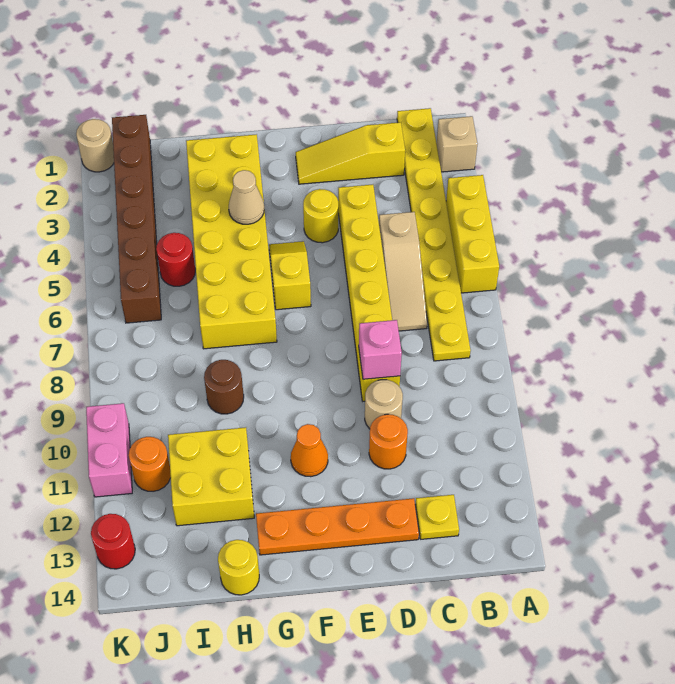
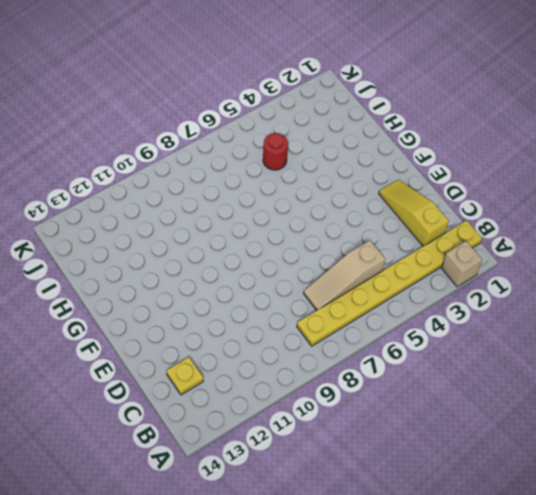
none -> yellow brick A4:A6 level 1
none -> yellow brick D4:D9 level 1
none -> tan round brick D10 level 1

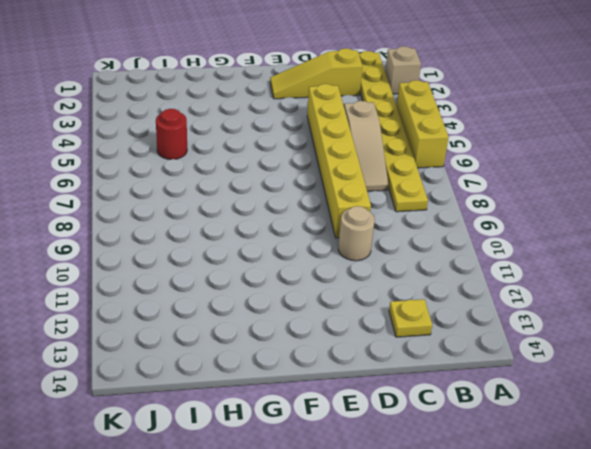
none -> orange round brick D11 level 1
none -> orange plate D13:G13 level 1
none -> yellow round brick E4 level 1

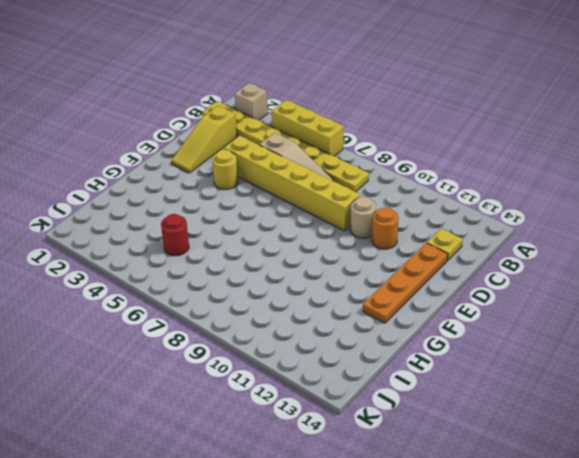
none -> yellow slope F5:F6 level 1 top 6
none -> orange cone F11 level 1
none -> yellow brick G2:H7 level 1

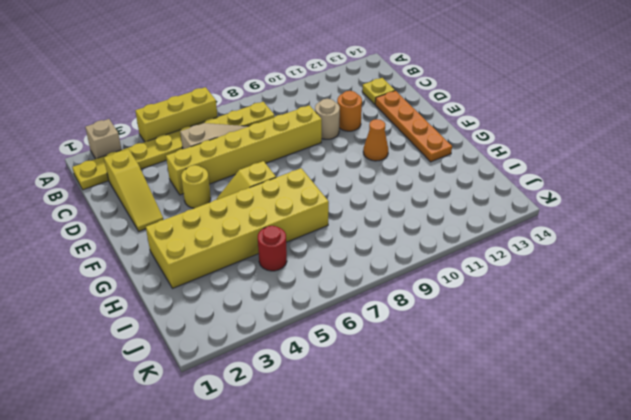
none -> brown round brick H9 level 1
none -> yellow brick H11:I12 level 1
none -> yellow round brick H14 level 1

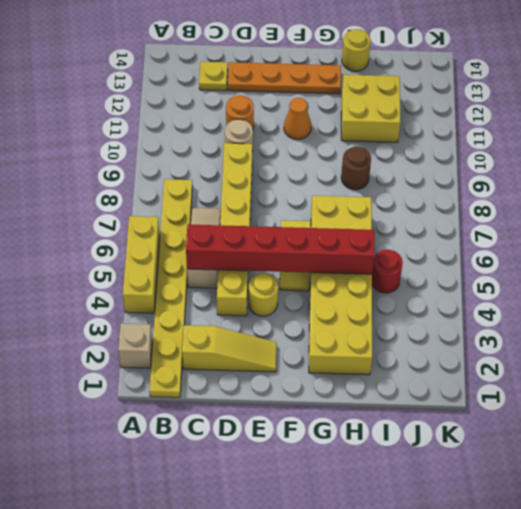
red brick C5:H5 level 2 -> none
none -> brown brick J1:J6 level 1
none -> orange round brick J11 level 1
none -> tan round brick K1 level 1

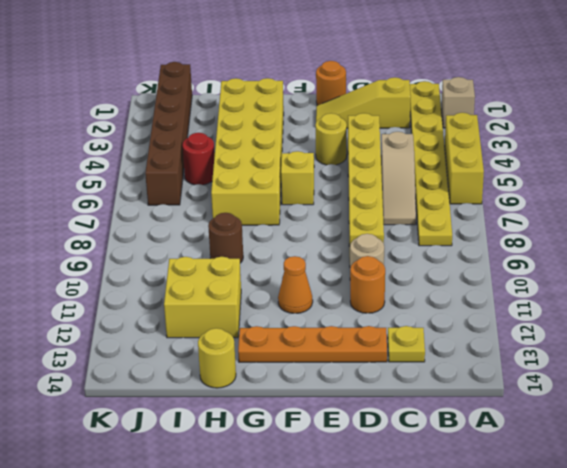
orange round brick E1 level 1 -> orange round brick J11 level 1
none -> tan round brick K1 level 1
none -> pink brick K10:K11 level 1
none -> red round brick K13 level 1

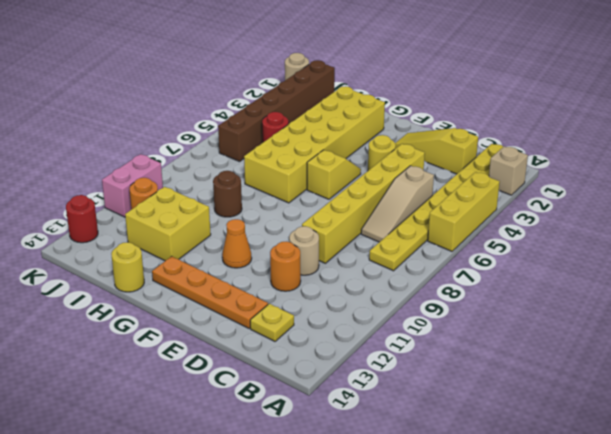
none -> pink brick D9 level 2
none -> tan cone G4 level 2

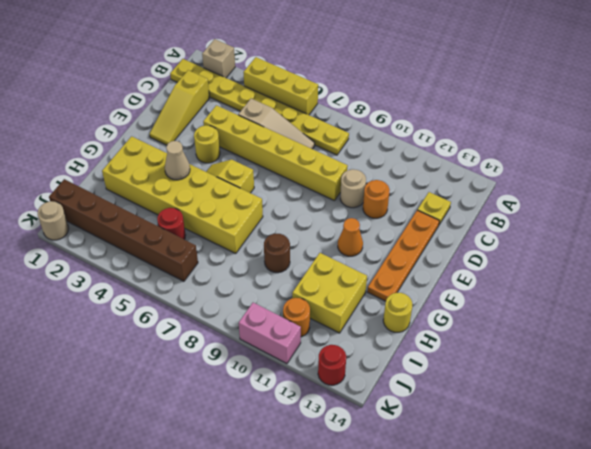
none -> pink brick D9 level 2

